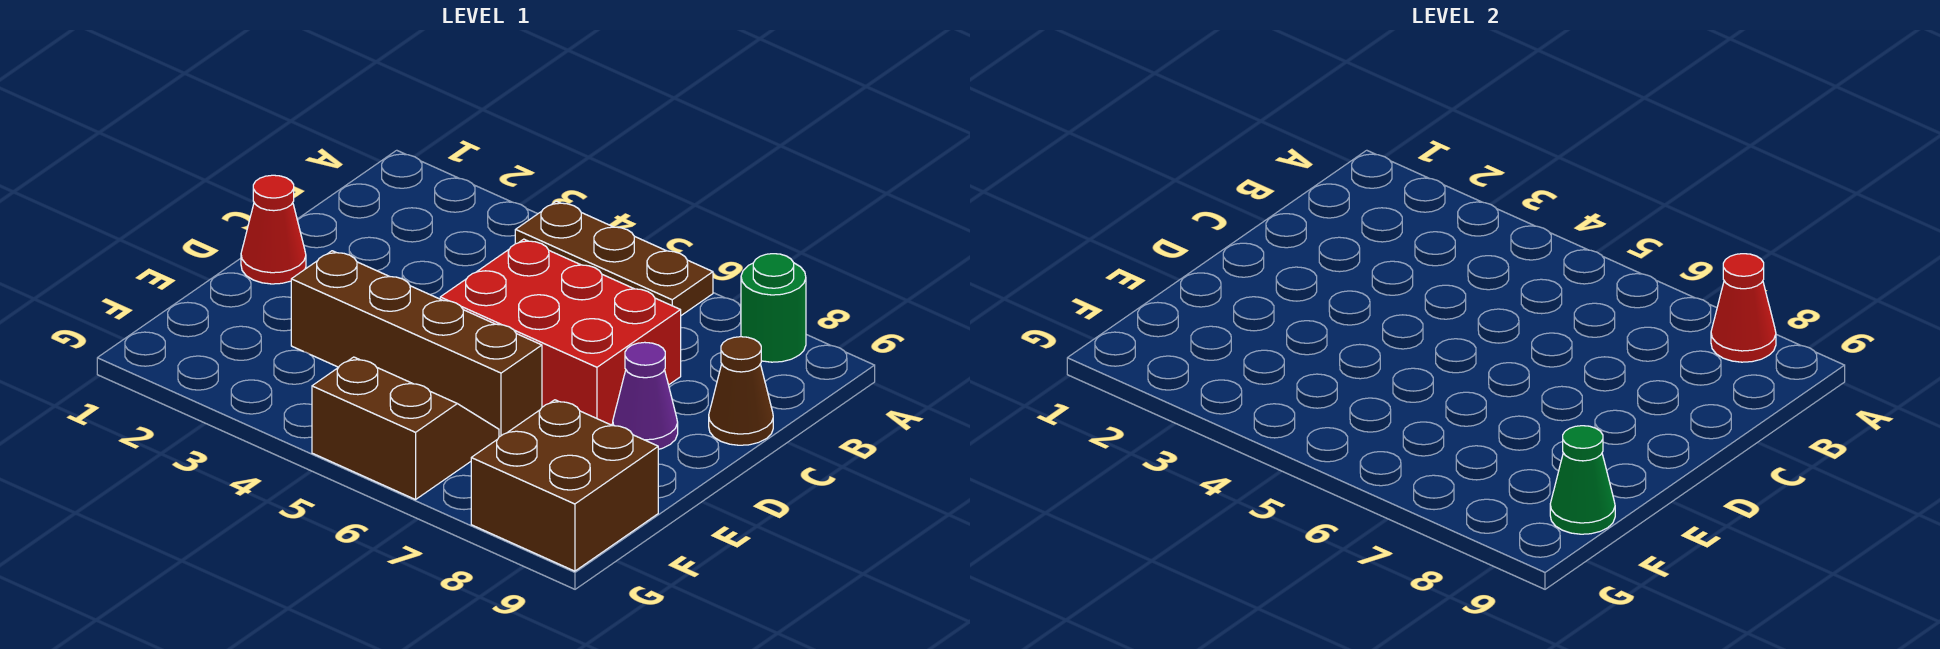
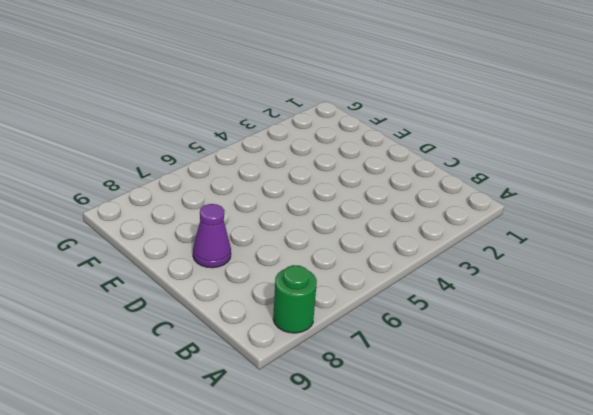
none -> brown plate A4:A6 level 1
none -> red brick C5:D7 level 1

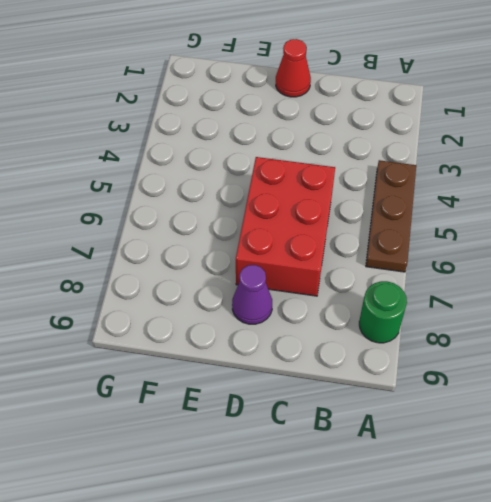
none -> brown cone C9 level 1
none -> brown brick E3:E6 level 1

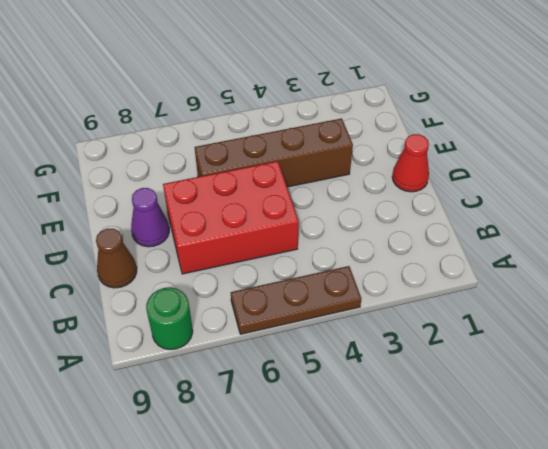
none -> brown slope F5:G6 level 1 top G
none -> brown brick F8:G9 level 1

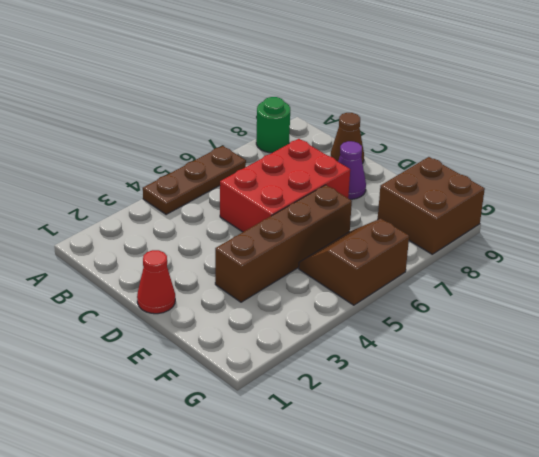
none -> red cone A8 level 2
none -> green cone F9 level 2

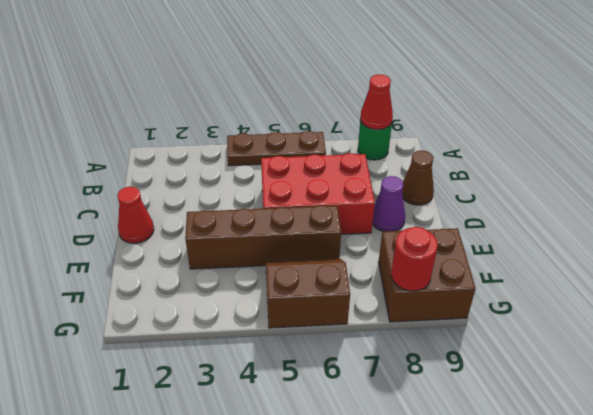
red round brick G8 level 2 -> none
none -> green cone F9 level 2

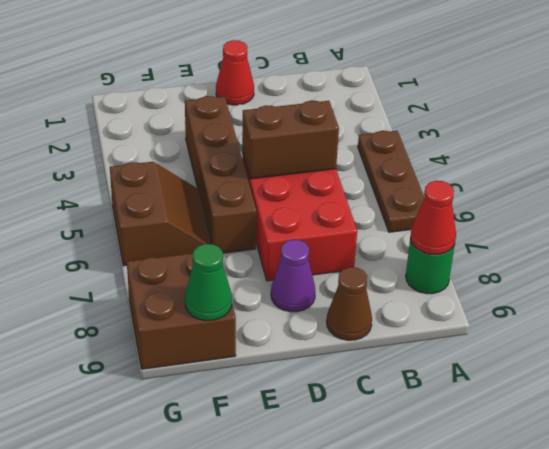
brown brick C5:D5 level 2 -> none

